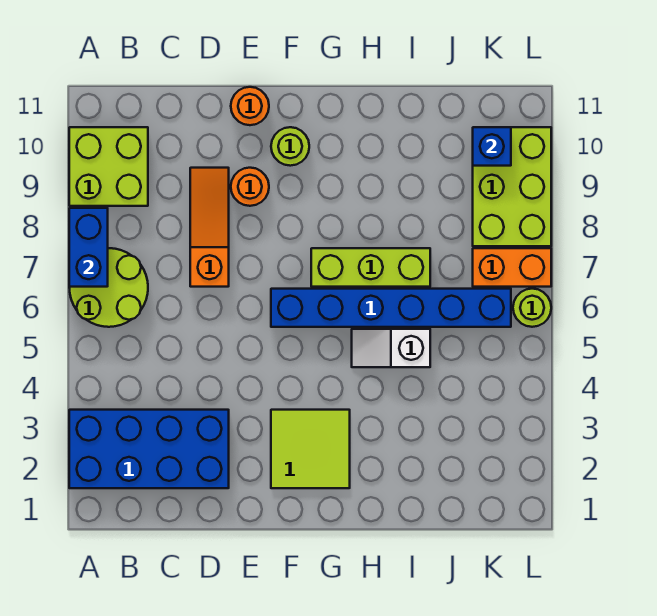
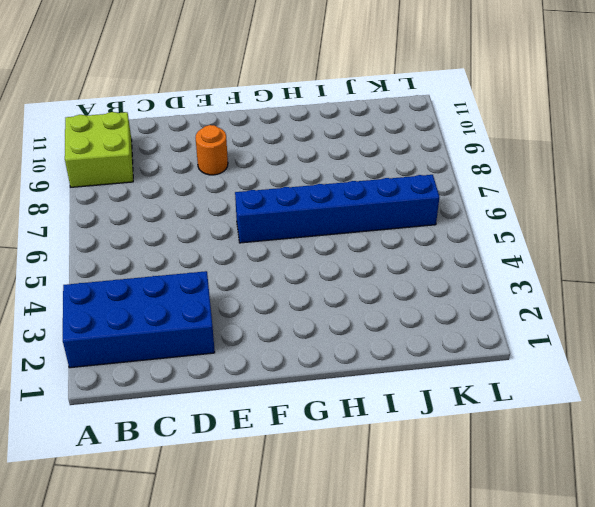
none -> lime round brick A6:B7 level 1
none -> orange slope D7:D9 level 1 top 7
none -> orange round brick E11 level 1

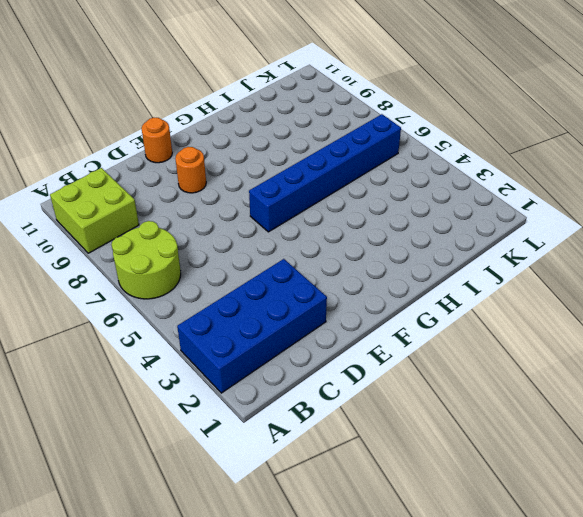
none -> orange slope D7:D9 level 1 top 7
none -> lime tile F2:G3 level 1
none -> lime round brick F10 level 1

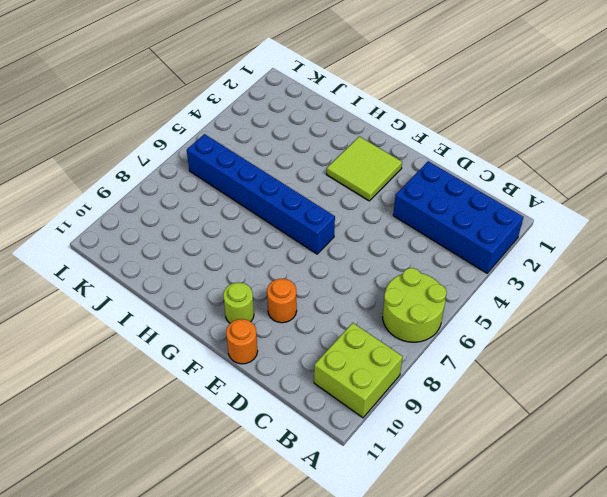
none -> orange slope D7:D9 level 1 top 7
none -> lime brick G7:I7 level 1
none -> white slope H5:I5 level 1 top I

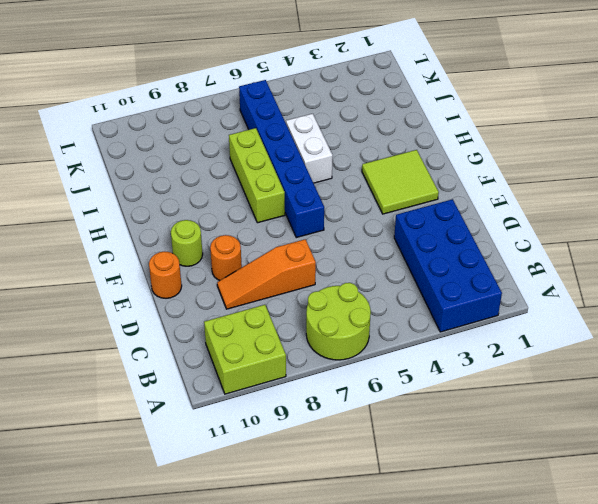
white brick H5:I5 level 1 -> white slope H5:I5 level 1 top I
none -> orange brick K7:L7 level 1
none -> lime brick K8:L10 level 1
none -> lime round brick L6 level 1

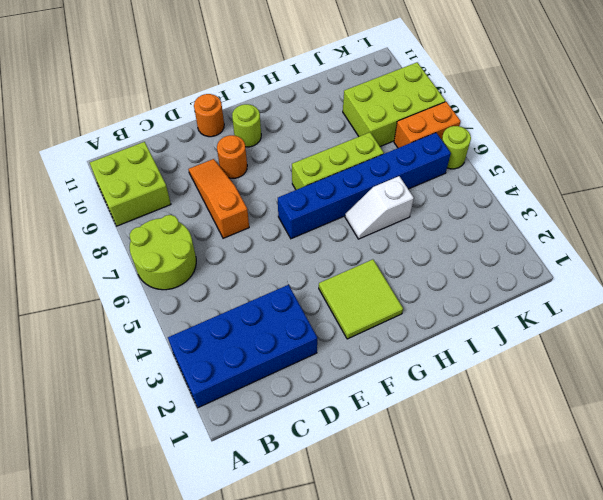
lime brick J8:L9 level 1 -> lime brick K8:L10 level 1
none -> blue brick A7:A8 level 2
none -> blue brick K10 level 2

